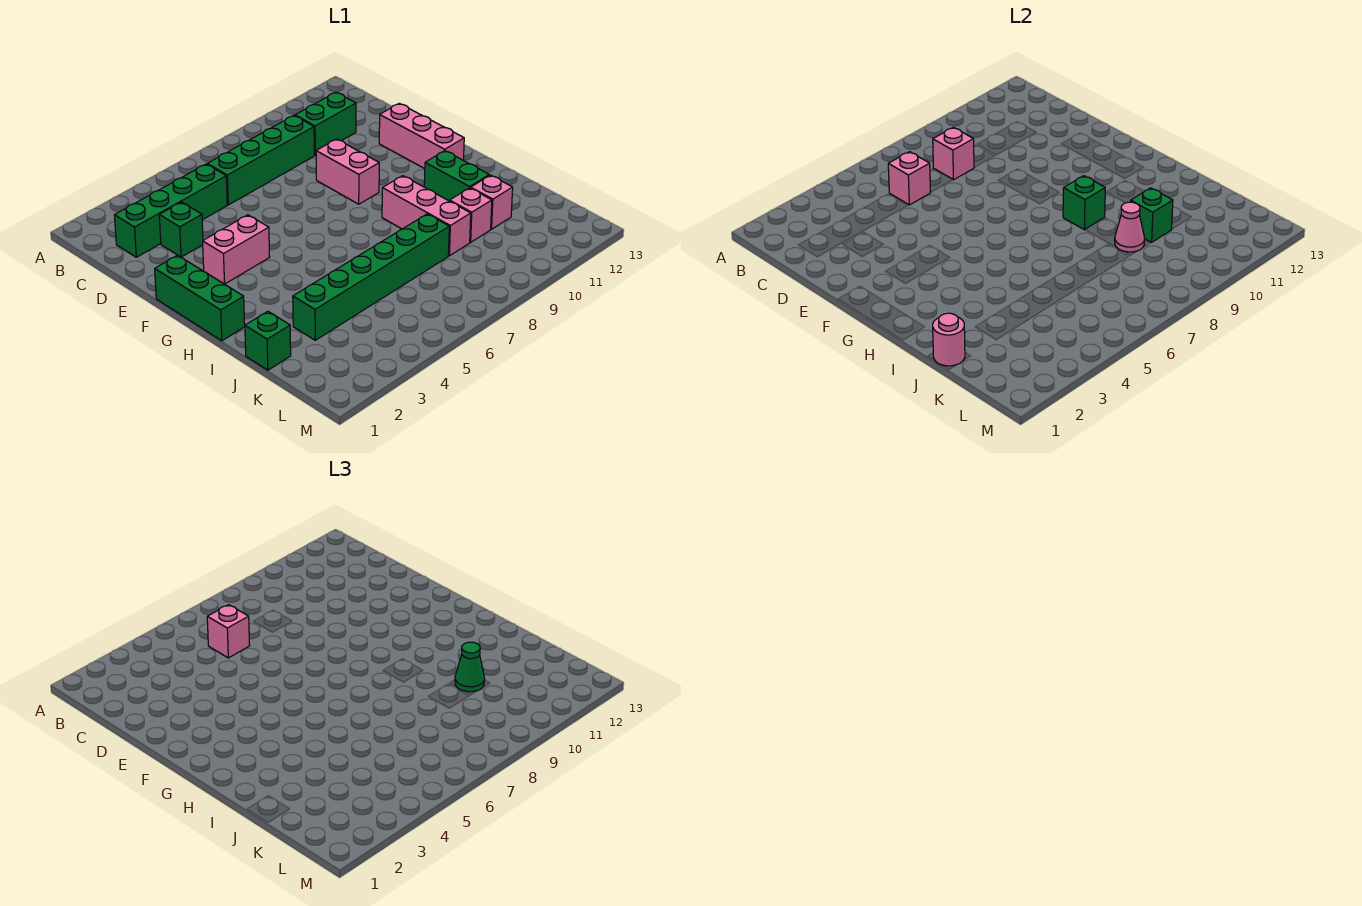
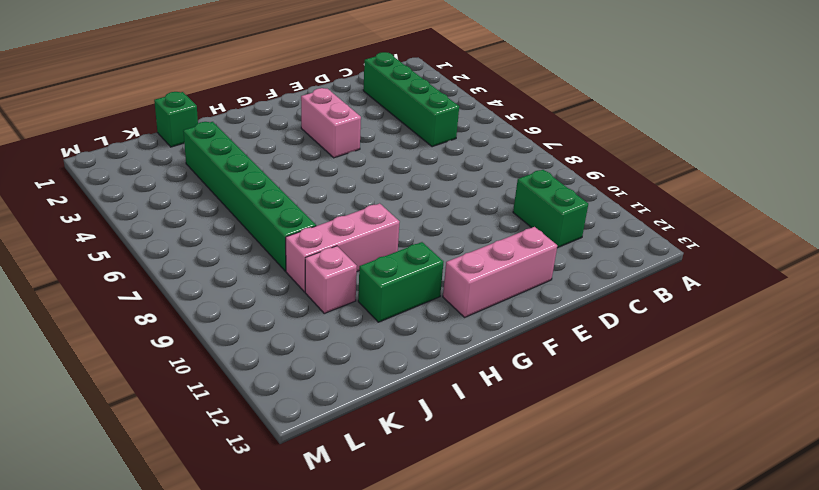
none -> green brick C6:C9 level 1
none -> green brick D3 level 1
none -> pink brick E9:F9 level 1

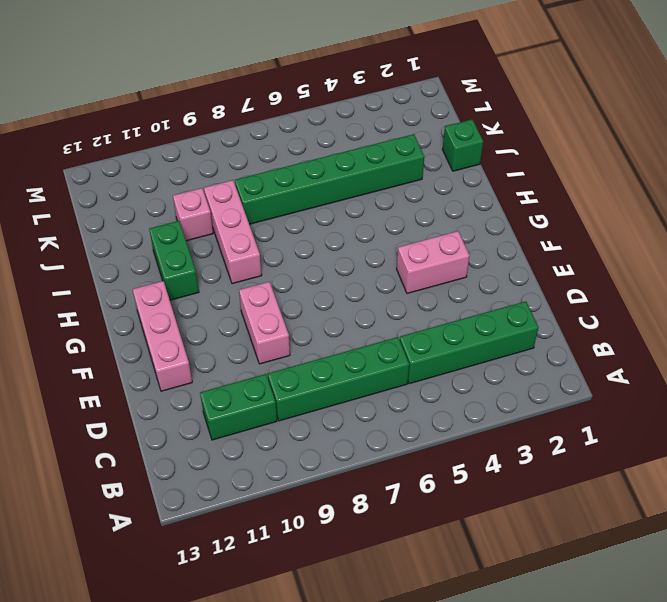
none -> green brick D3 level 1
none -> green brick F1:H1 level 1
none -> pink brick J11 level 1

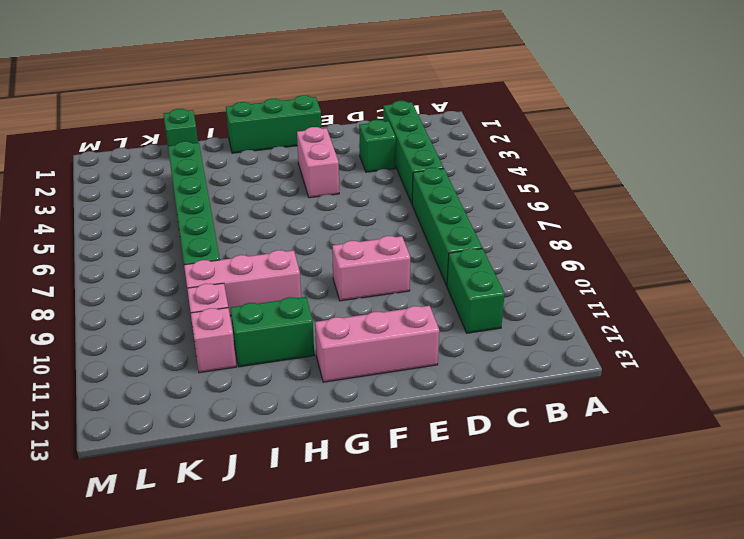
none -> pink brick C6 level 2
none -> pink brick C8 level 2
none -> green brick H9 level 2

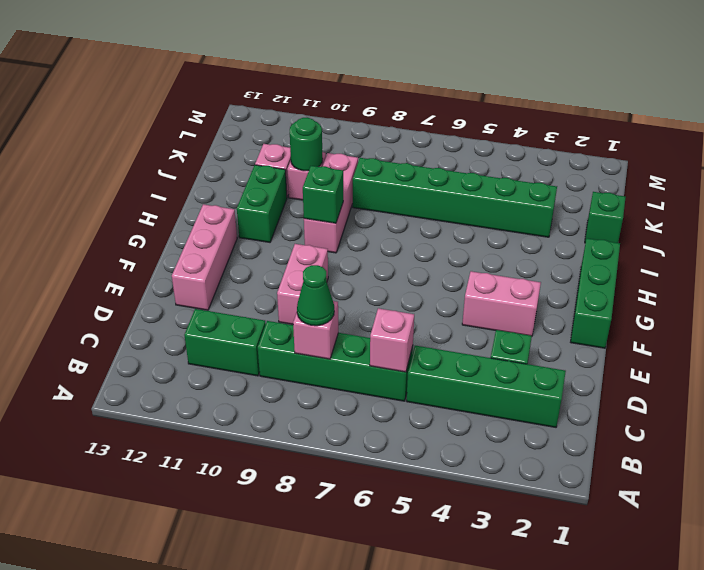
green cone C8 level 3 -> green cone J10 level 3
green round brick J10 level 2 -> green brick J10 level 2
none -> pink round brick J1 level 2
none -> pink cone J9 level 2
none -> pink brick C6 level 3

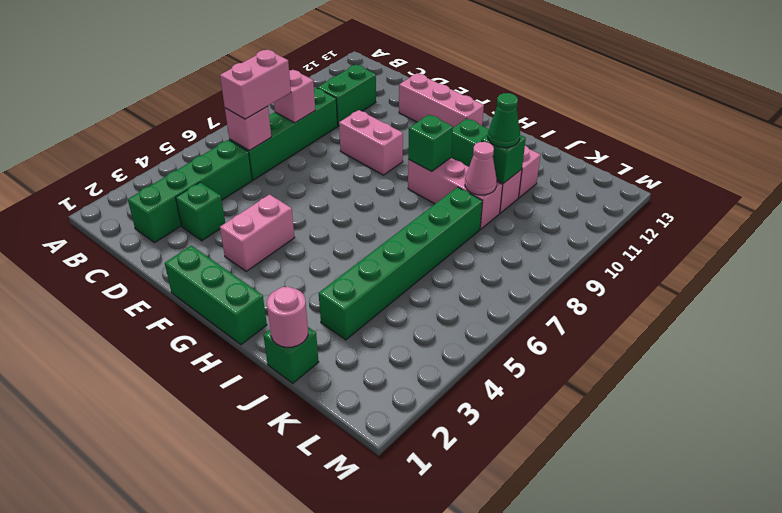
pink brick C6:C7 level 3 -> pink brick C6 level 3

